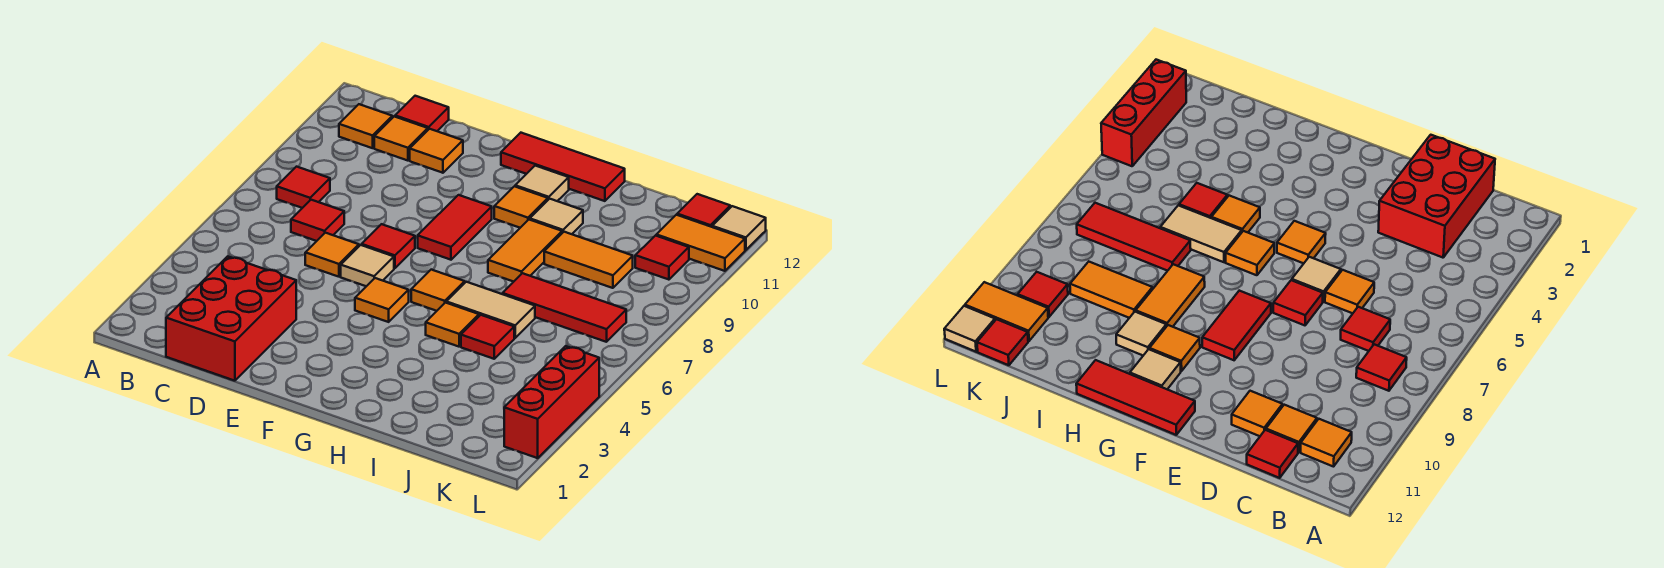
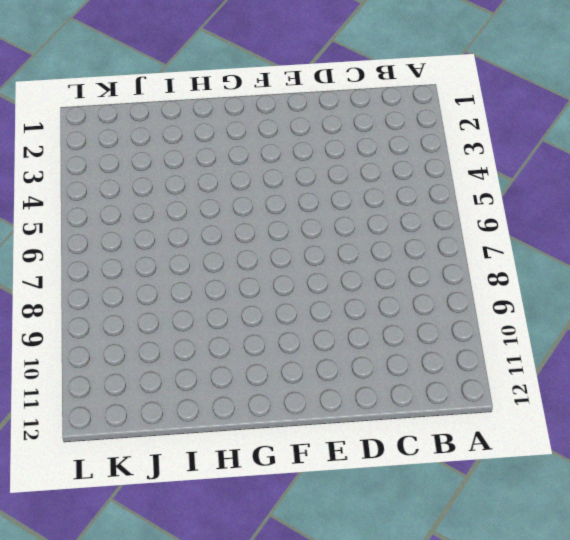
none -> red tile B8 level 1
none -> orange tile B11 level 1
none -> red brick C1:D3 level 1

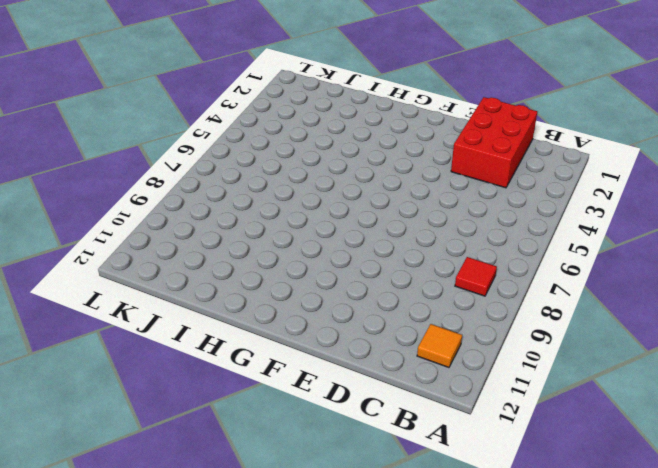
none -> red tile C7 level 1
none -> orange tile C11 level 1
none -> red tile C12 level 1

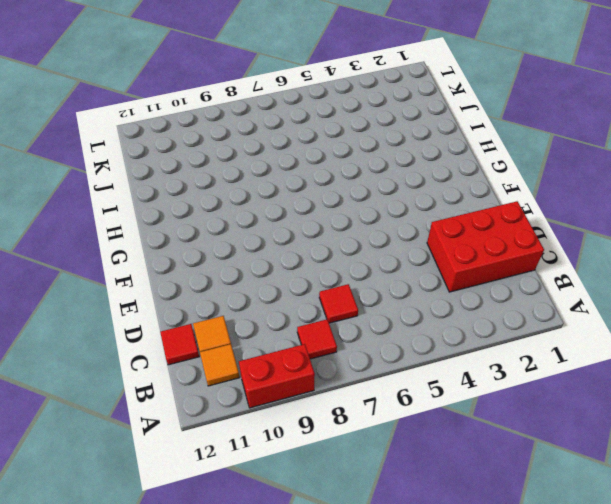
red brick A9:A10 level 1 -> none
none -> orange tile D6 level 1
none -> orange tile D11 level 1
none -> tan tile E6 level 1

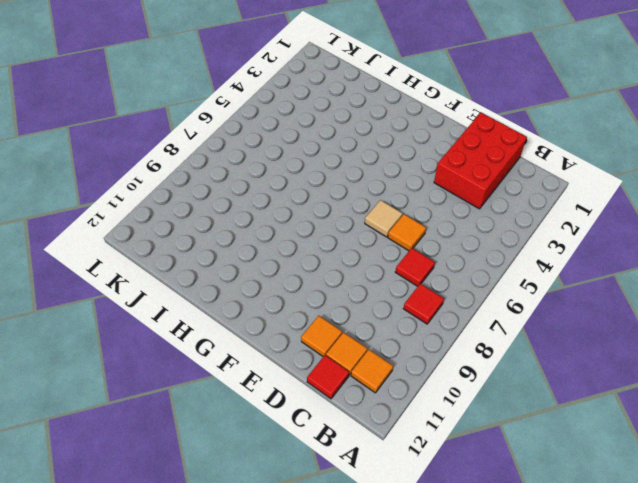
none -> red tile E7 level 1
none -> orange tile F5 level 1
none -> red tile F8:F9 level 1

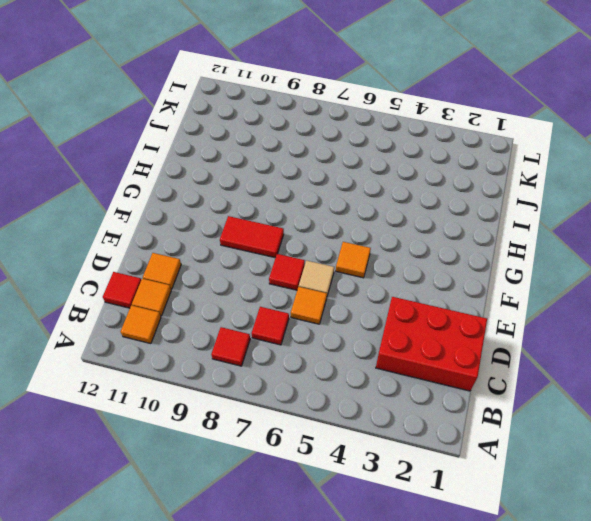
none -> red tile F12:H12 level 1
none -> orange tile G6 level 1
none -> orange tile G10 level 1

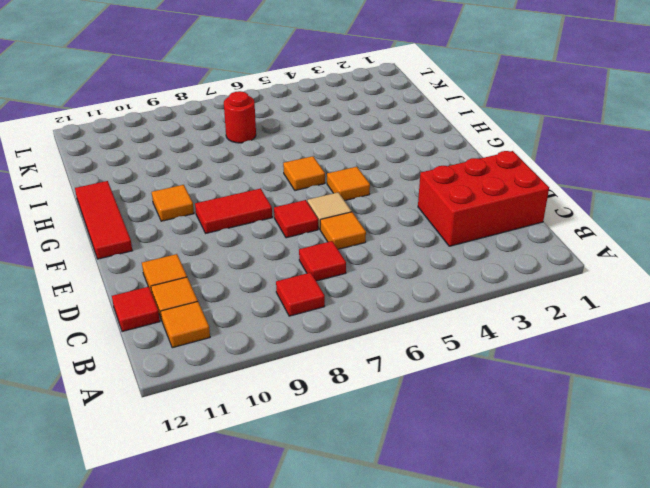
red round brick J7 level 1 -> red tile I7:K7 level 1
none -> tan tile G11 level 1
none -> orange tile H5 level 1
none -> tan tile H6:I6 level 1

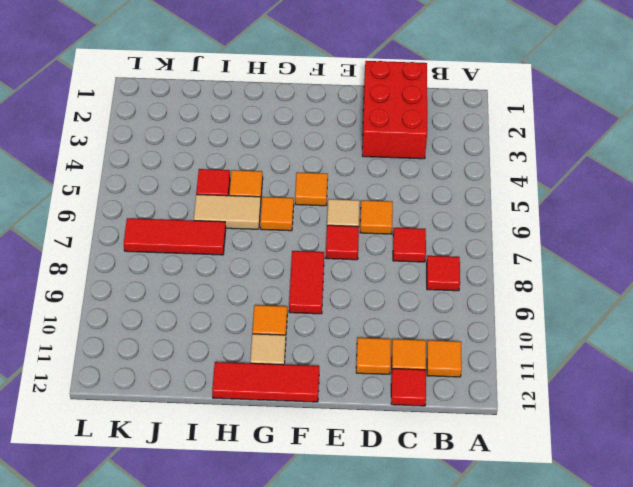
none -> orange tile H8:H9 level 1
none -> tan tile H10 level 1
none -> orange tile I9:J9 level 1

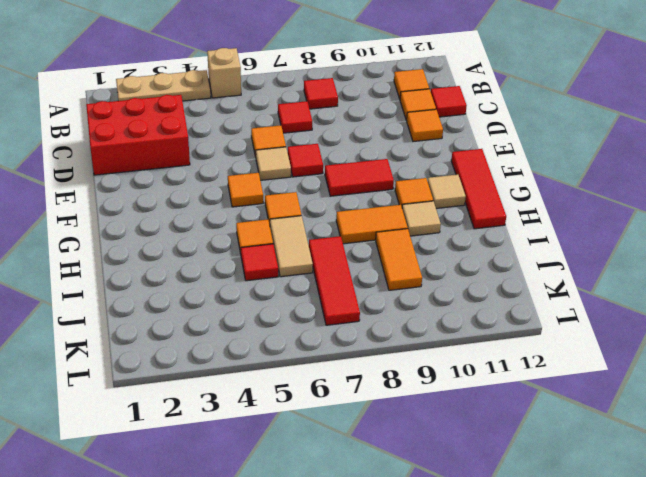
tan plate A2:A4 level 1 -> none
tan brick A5 level 1 -> none
none -> red tile K10 level 1
none -> orange tile K11:L11 level 1
none -> red tile K12 level 1

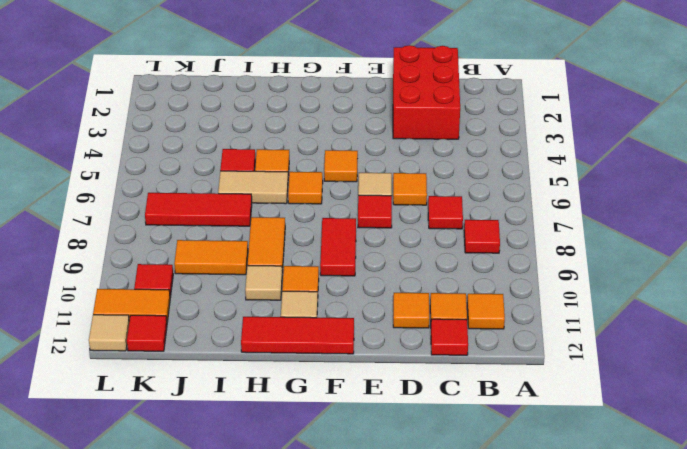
none -> red brick L2:L4 level 1

